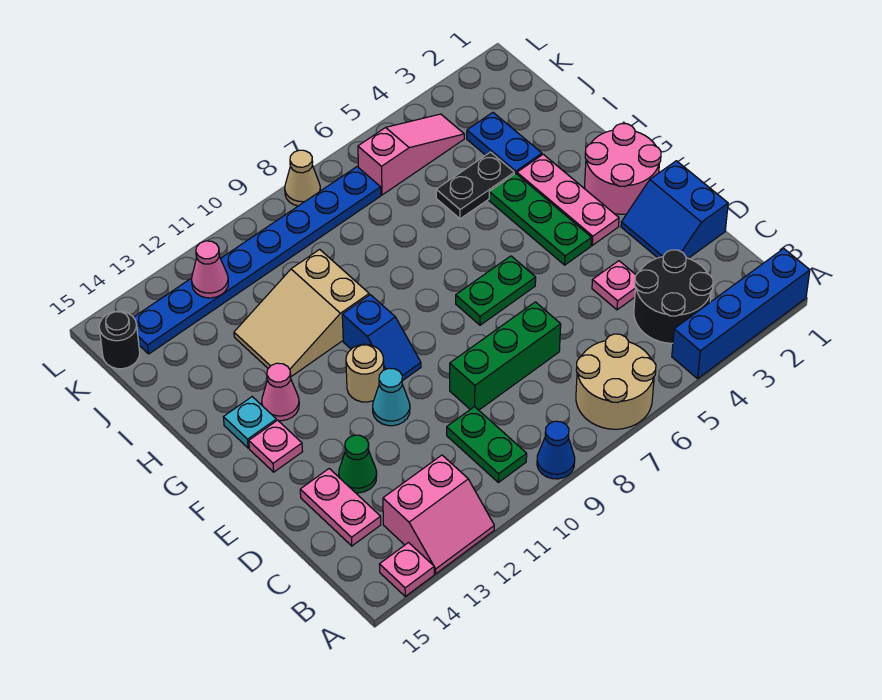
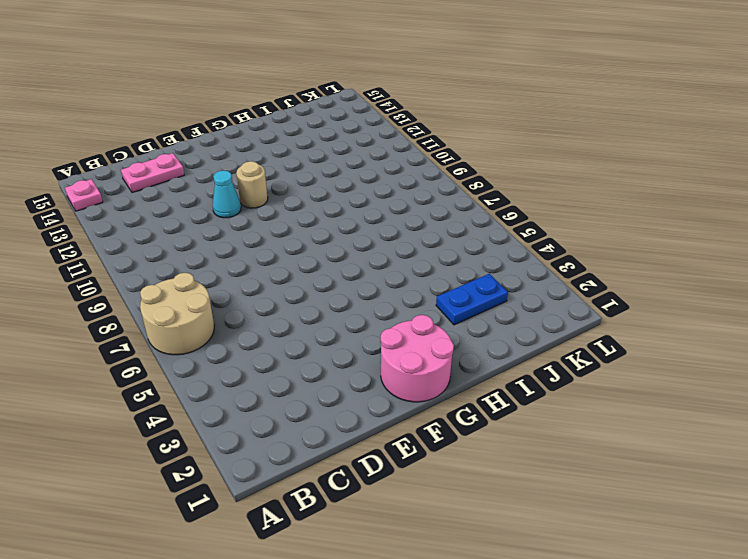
none -> blue brick A1:A4 level 1
none -> blue cone A9 level 1
none -> pink slope A12:B13 level 1 top B
none -> black round brick B3:C4 level 1

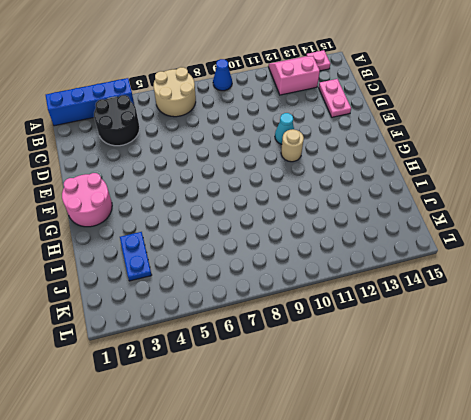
none -> green plate B10:C10 level 1
none -> blue slope D1:E2 level 1 top 1
none -> pink plate D4 level 1
none -> green brick D7:D9 level 1

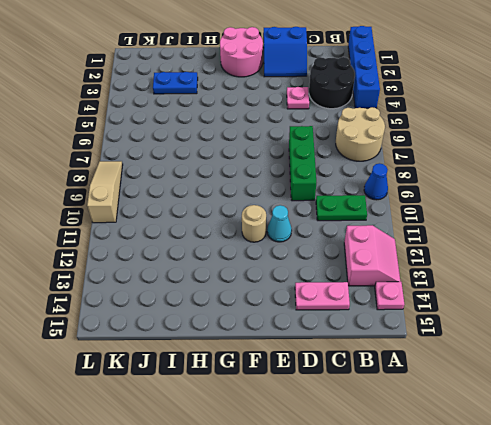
tan slope L8:L10 level 1 top 10 -> tan cone L8 level 1
none -> green cone D13 level 1
none -> pink plate F3:H3 level 1
none -> green plate F4:H4 level 1
none -> green plate F6:F7 level 1

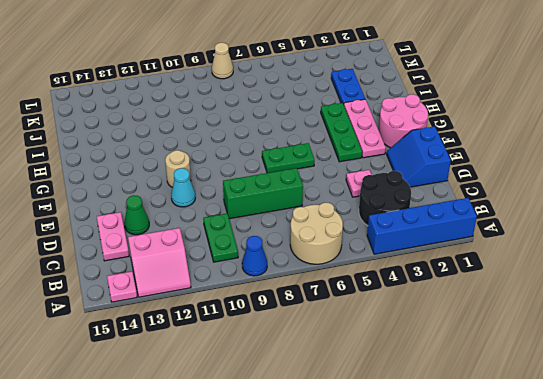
none -> blue slope F10:G10 level 1 top G
none -> pink plate F14 level 1
none -> pink cone G13 level 1
none -> cyan plate G14 level 1

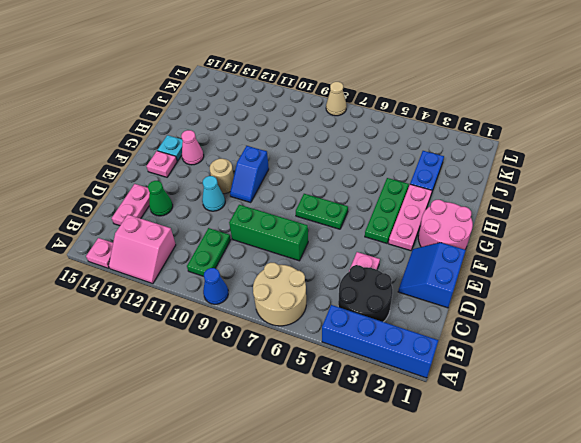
none -> tan slope H10:I12 level 1 top 10
none -> black plate I4:I5 level 1
none -> pink slope K4:K6 level 1 top 6
none -> blue plate K7:K14 level 1

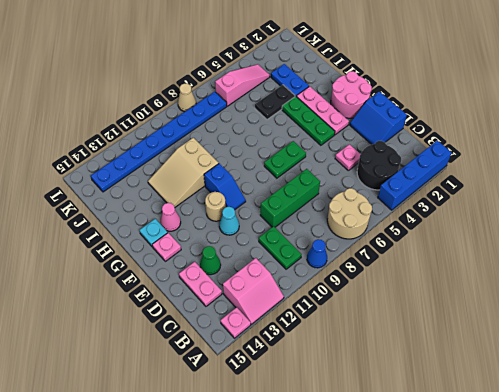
none -> black round brick K15 level 1
none -> pink cone K12 level 2

